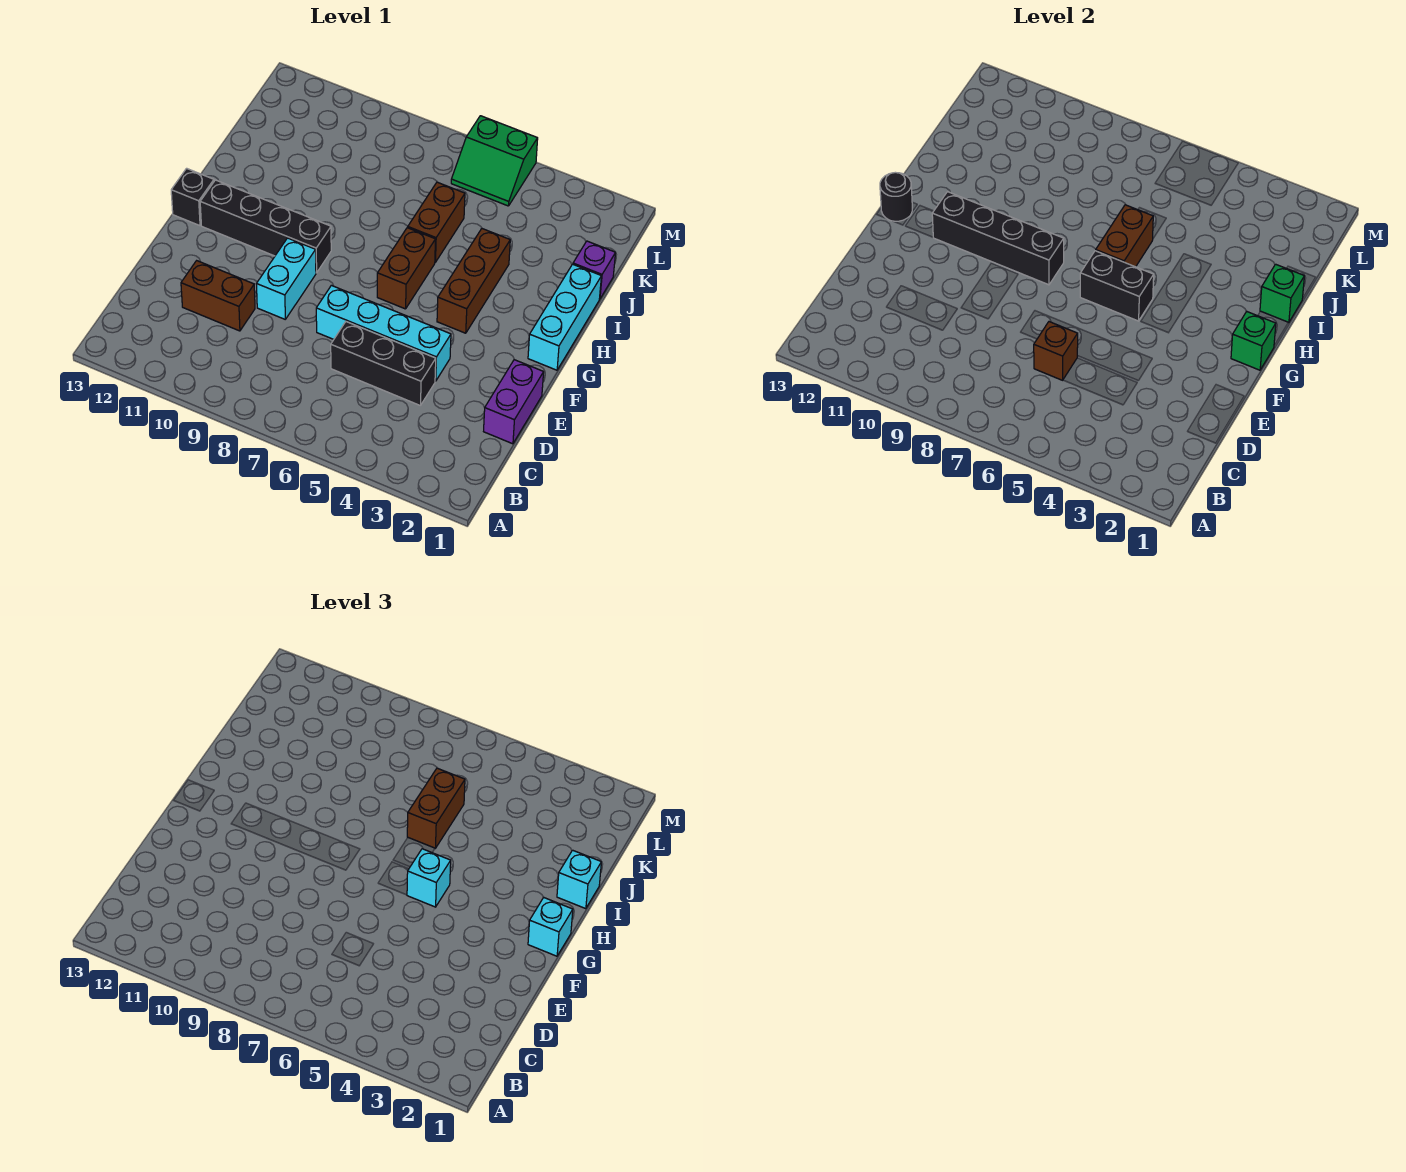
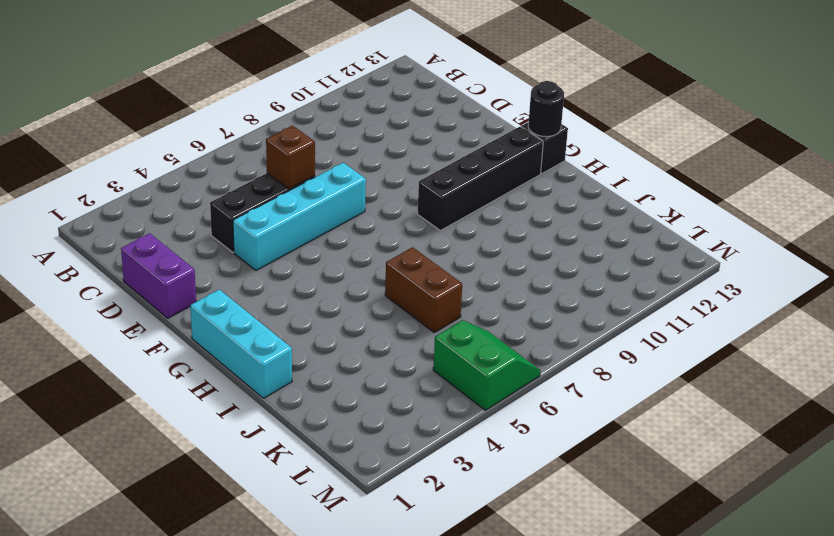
green slope L5:M6 level 1 top 5 -> green slope L5:M6 level 1 top M
none -> brown brick D10:D11 level 1
none -> cyan brick E9:F9 level 1
none -> brown brick G4:I4 level 1

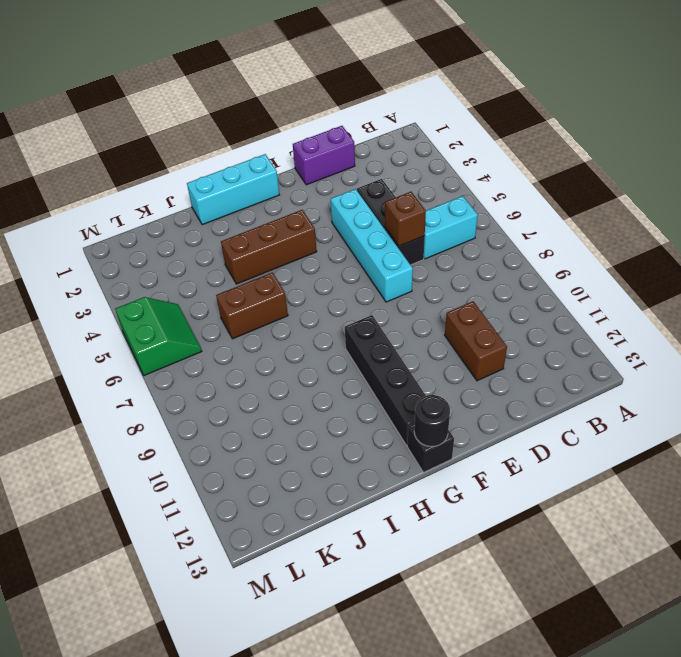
cyan brick B6:C6 level 1 -> cyan brick E9:F9 level 1
none -> brown brick G6:H6 level 1
none -> purple brick J1 level 1
none -> green brick G1 level 2

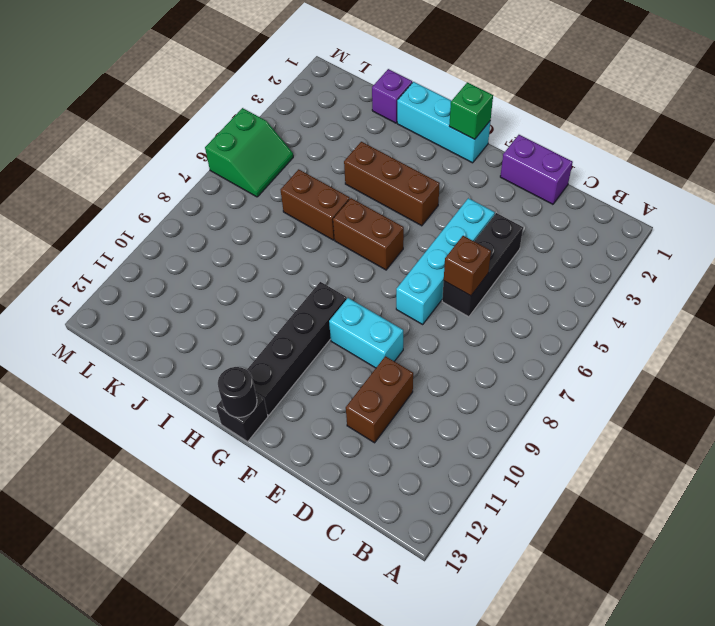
none -> black brick G5:G6 level 2
none -> black brick G8:G11 level 2
none -> brown brick H6:I6 level 2

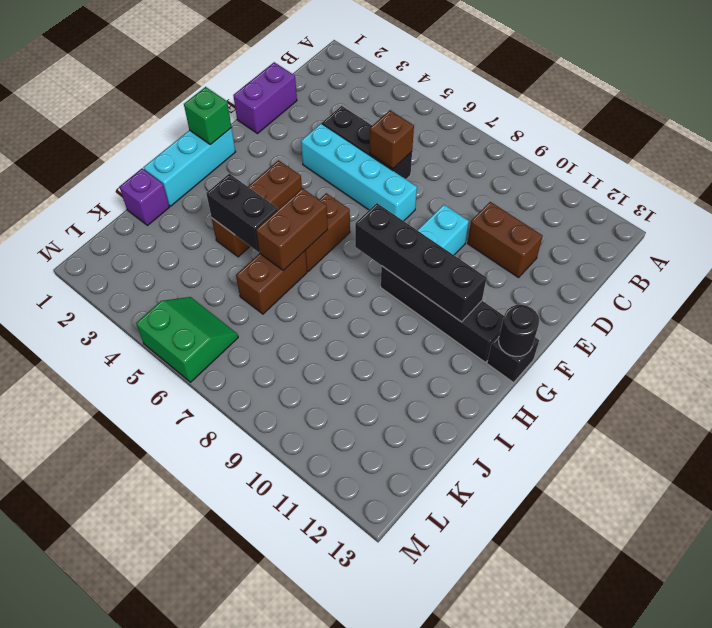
black brick I4:I5 level 2 -> black brick G5:G6 level 2
none -> green brick I1 level 2
none -> cyan brick G1 level 3
none -> cyan brick G5 level 3

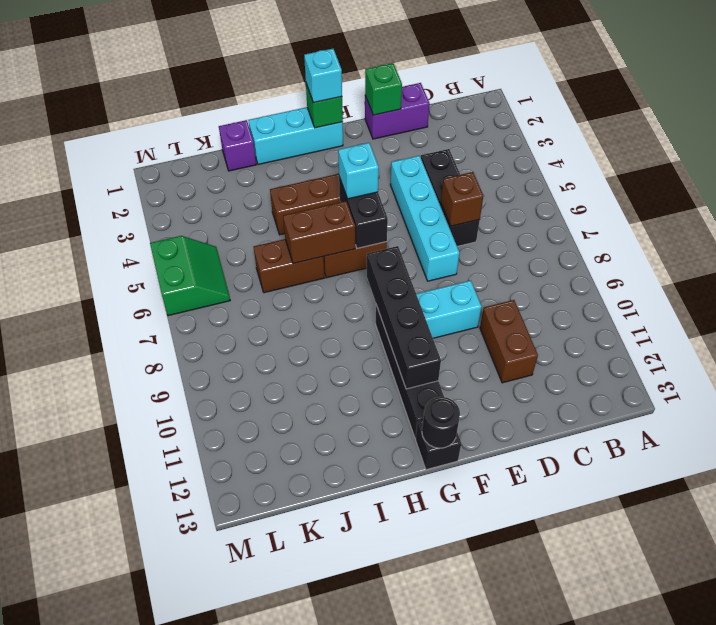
green brick E1 level 2 -> green brick I1 level 2
none -> cyan brick I1 level 3
none -> brown brick I6:J6 level 3

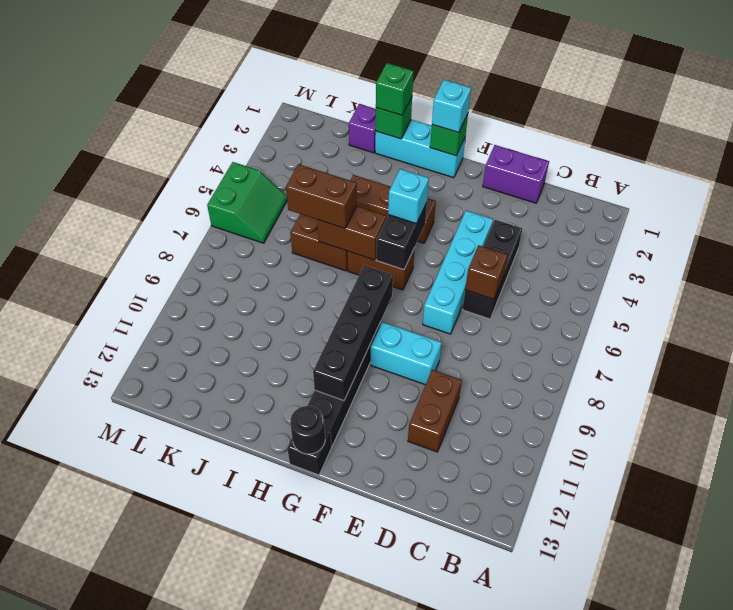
green brick I1 level 3 -> cyan brick I1 level 3

